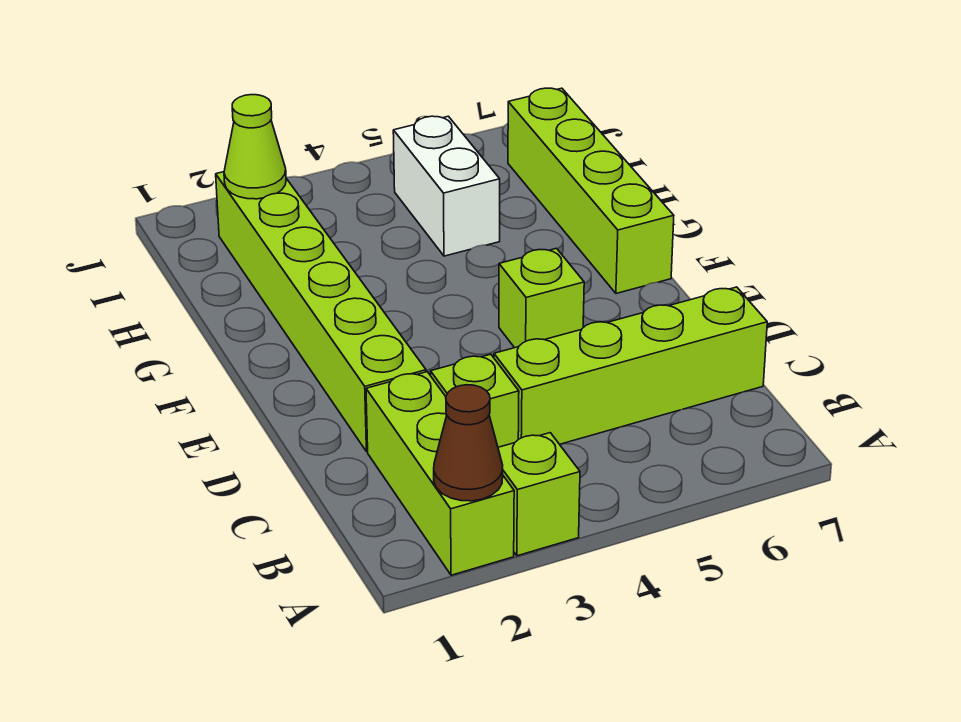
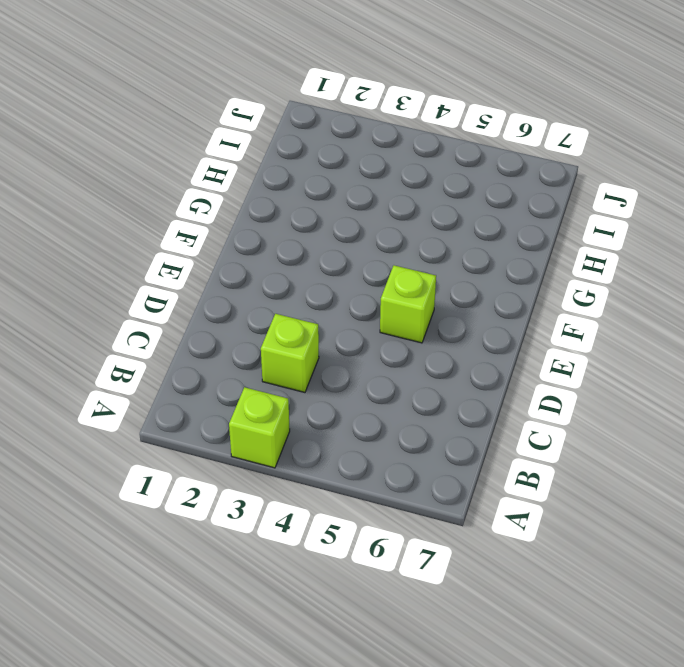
none -> lime brick A2:C2 level 1
none -> lime brick C4:C7 level 1

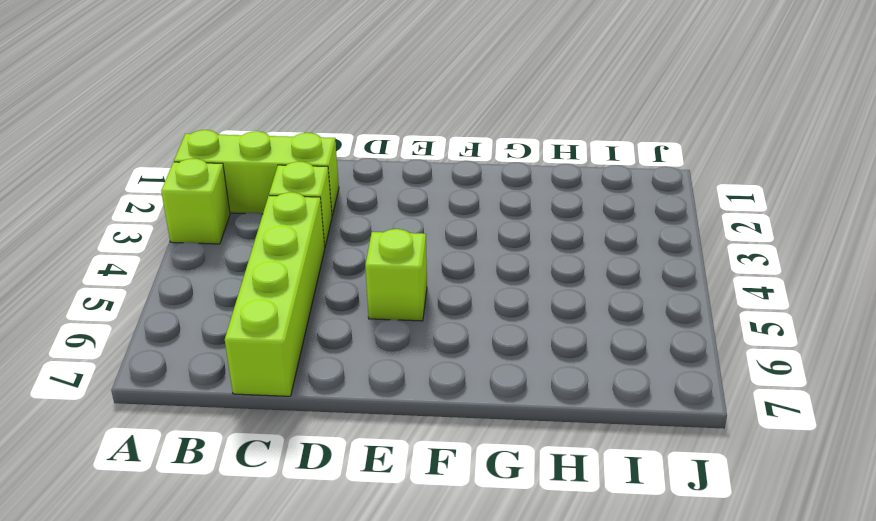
none -> lime brick D2:I2 level 1
none -> lime brick F7:I7 level 1

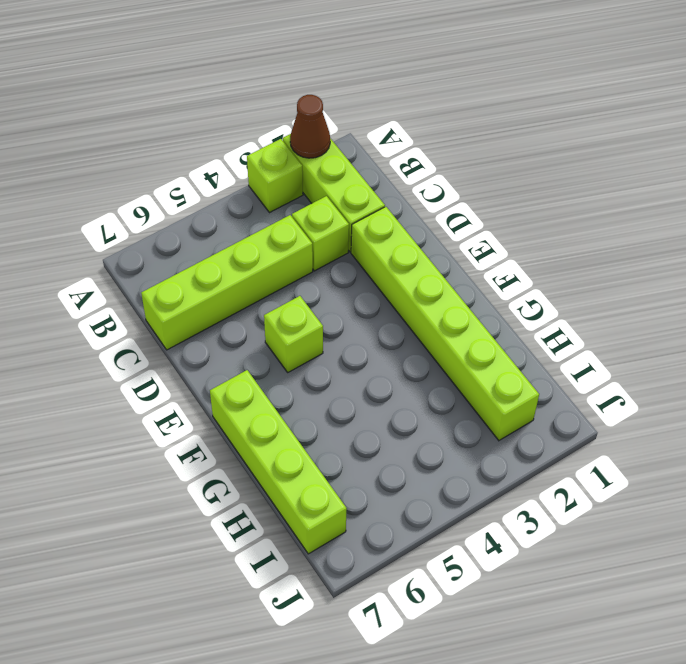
none -> white brick H5:I5 level 1
none -> lime cone I2 level 2

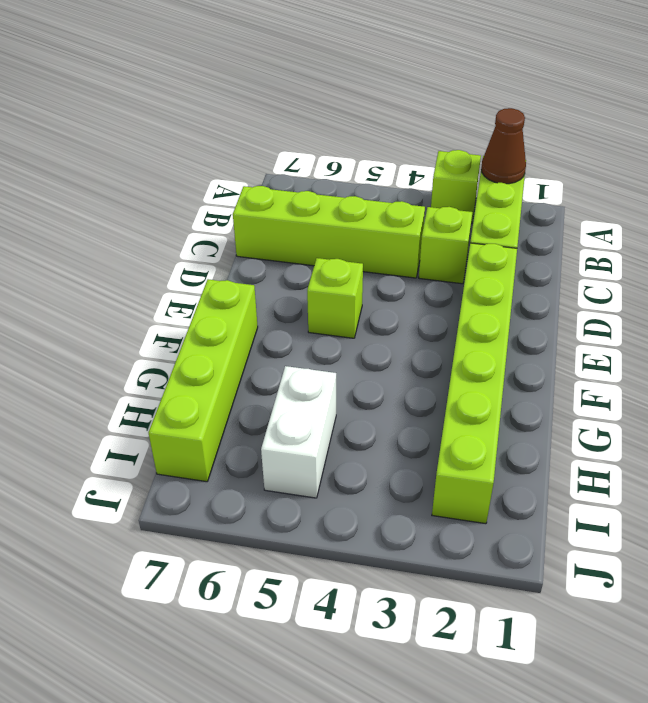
none -> lime cone I2 level 2

